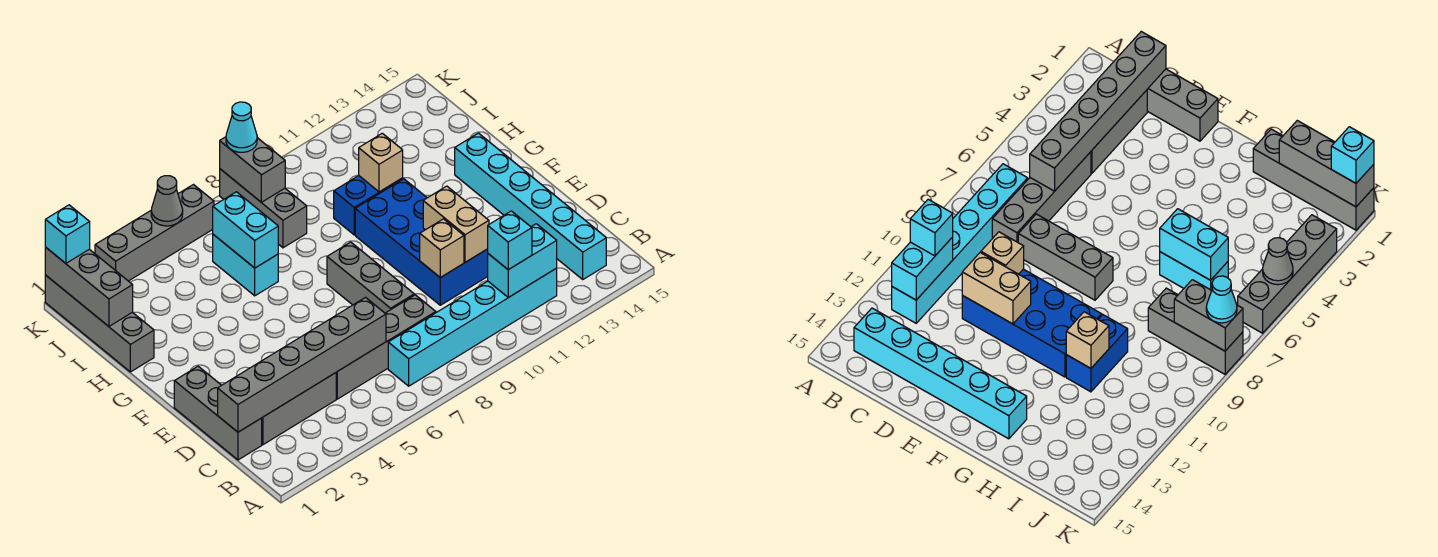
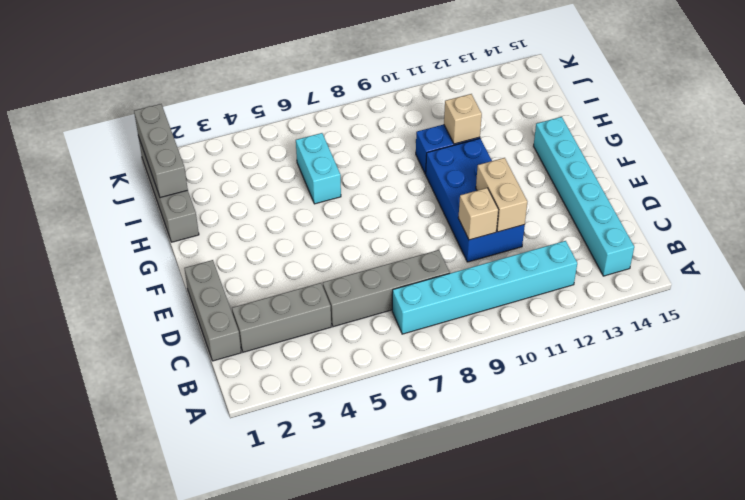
none -> grey brick D8:F8 level 1
none -> grey brick I8:K8 level 1
none -> grey brick K3:K6 level 1

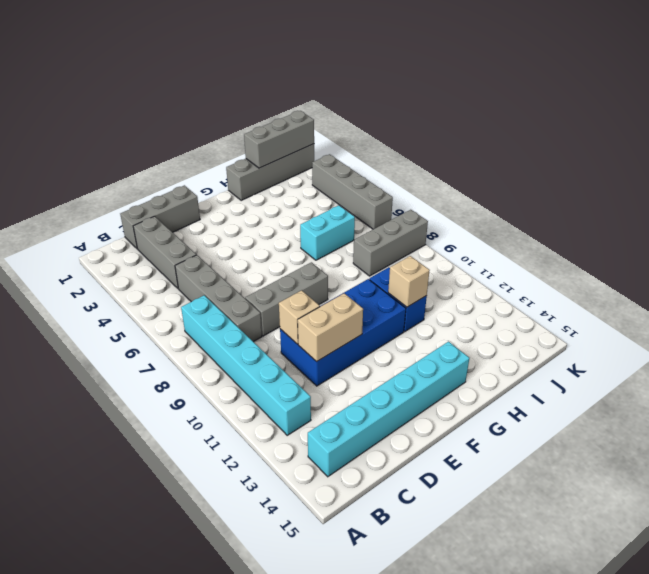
none -> cyan brick B11:B12 level 2
none -> grey brick C1:C6 level 2
none -> cyan brick H6:I6 level 2

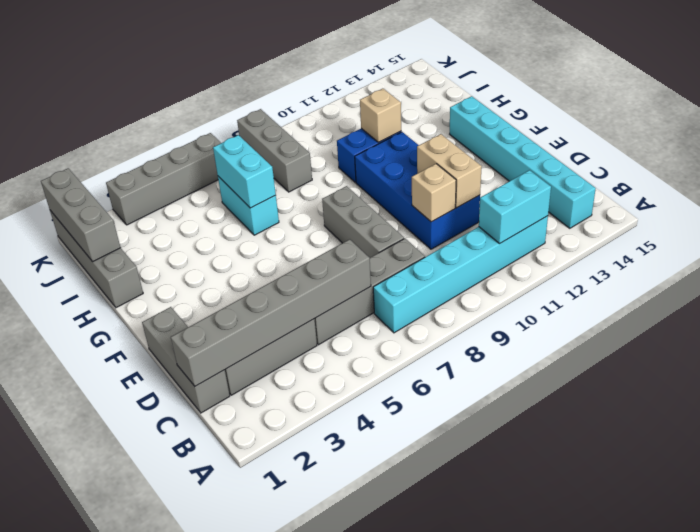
none -> grey brick J8:K8 level 2
none -> grey cone K5 level 2
none -> cyan brick B11 level 3

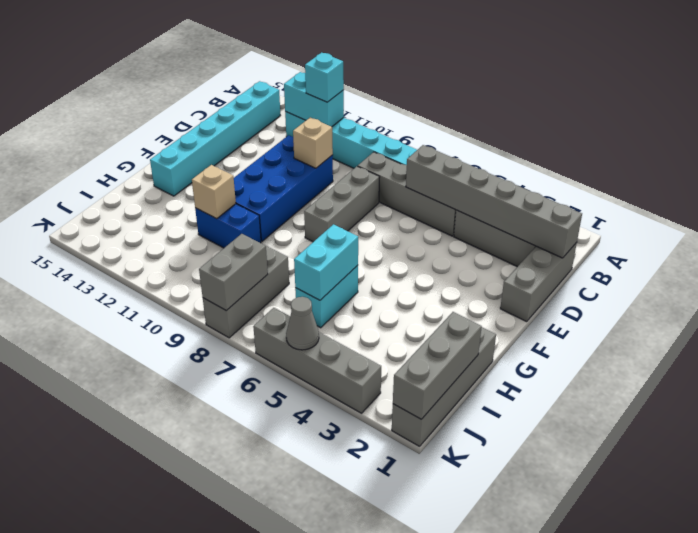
none -> tan brick D11:E11 level 2
none -> cyan brick K1 level 3
none -> cyan cone K8 level 3

